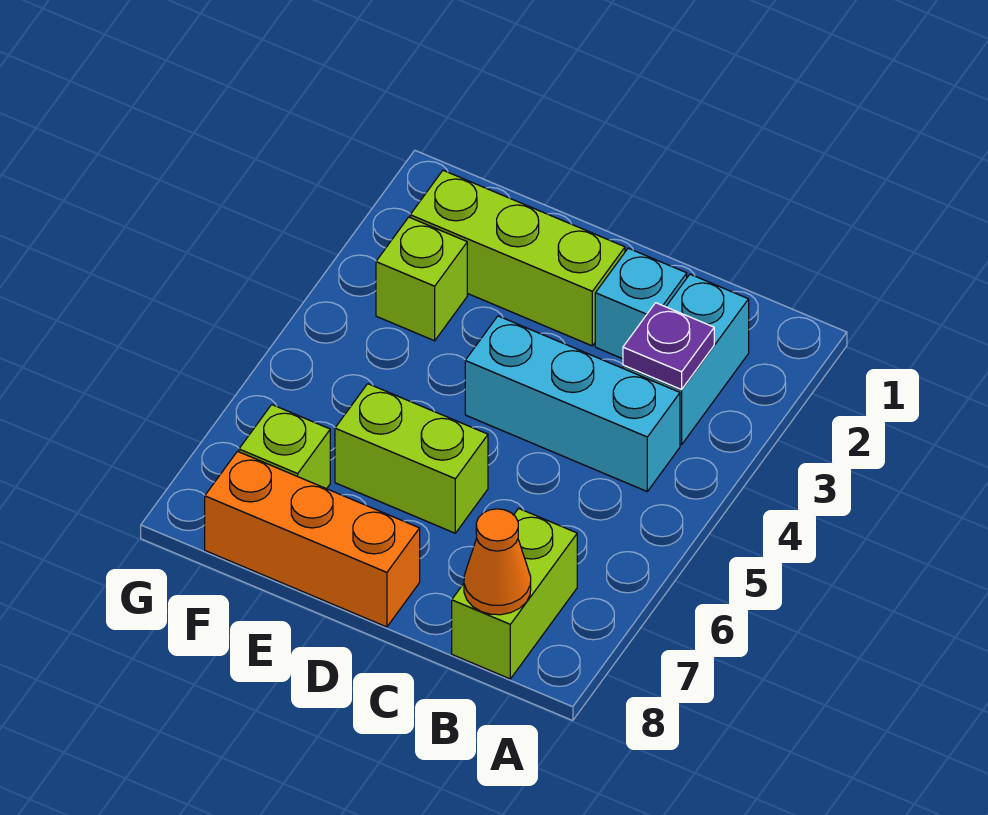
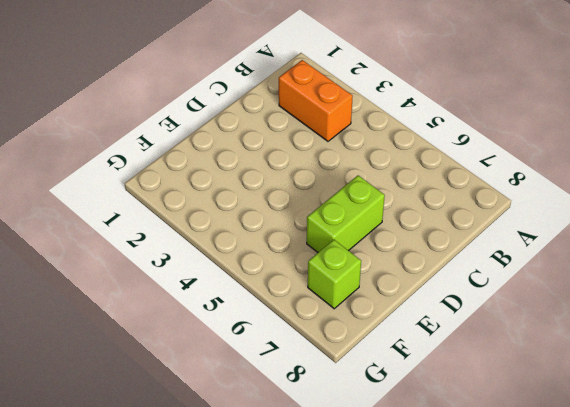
orange brick B2:B3 level 1 -> cyan brick B2:B3 level 1
none -> cyan brick B4:D4 level 1
none -> lime brick B7:B8 level 1

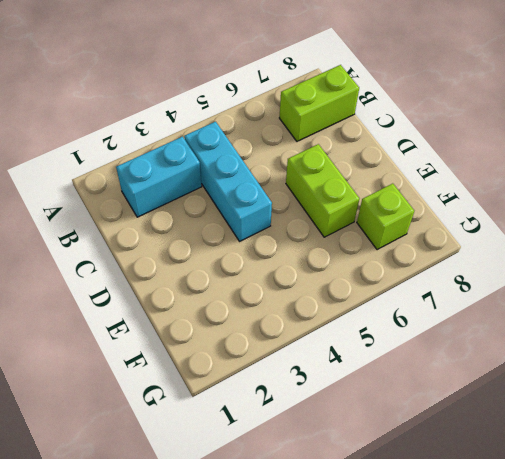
none -> cyan brick C2 level 1
none -> lime brick D2:F2 level 1

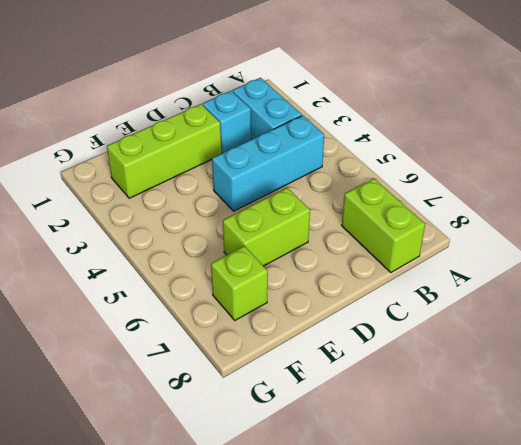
none -> orange brick D8:F8 level 1
none -> lime brick F3 level 1

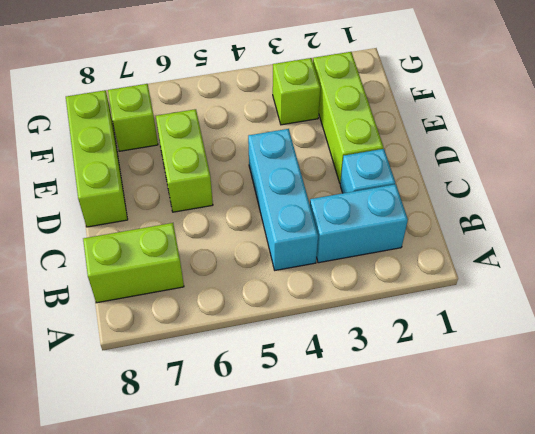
lime brick D8:F8 level 1 -> orange brick D8:F8 level 1
none -> purple plate B3 level 2
none -> orange cone B8 level 2

